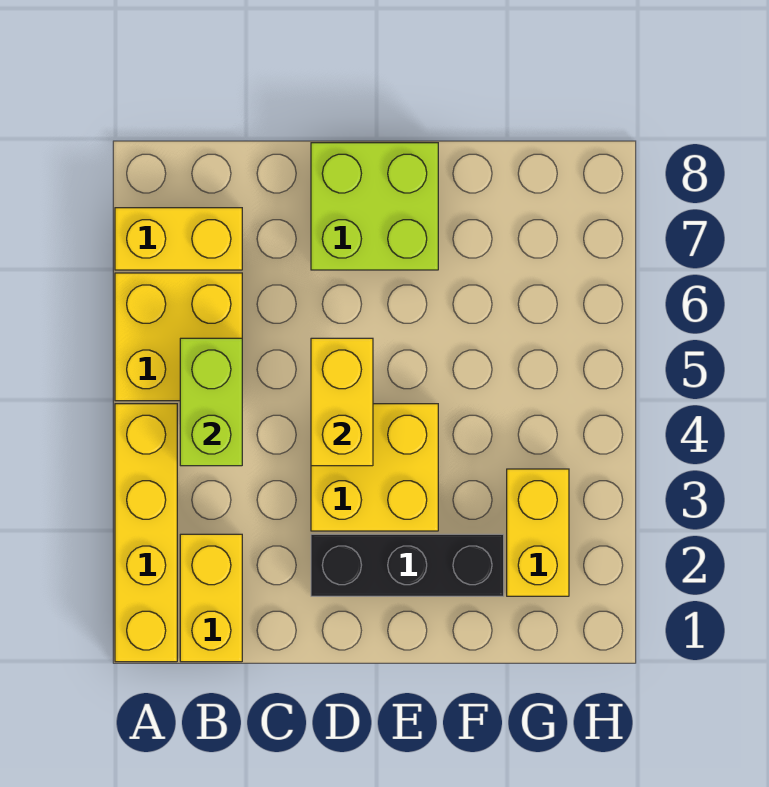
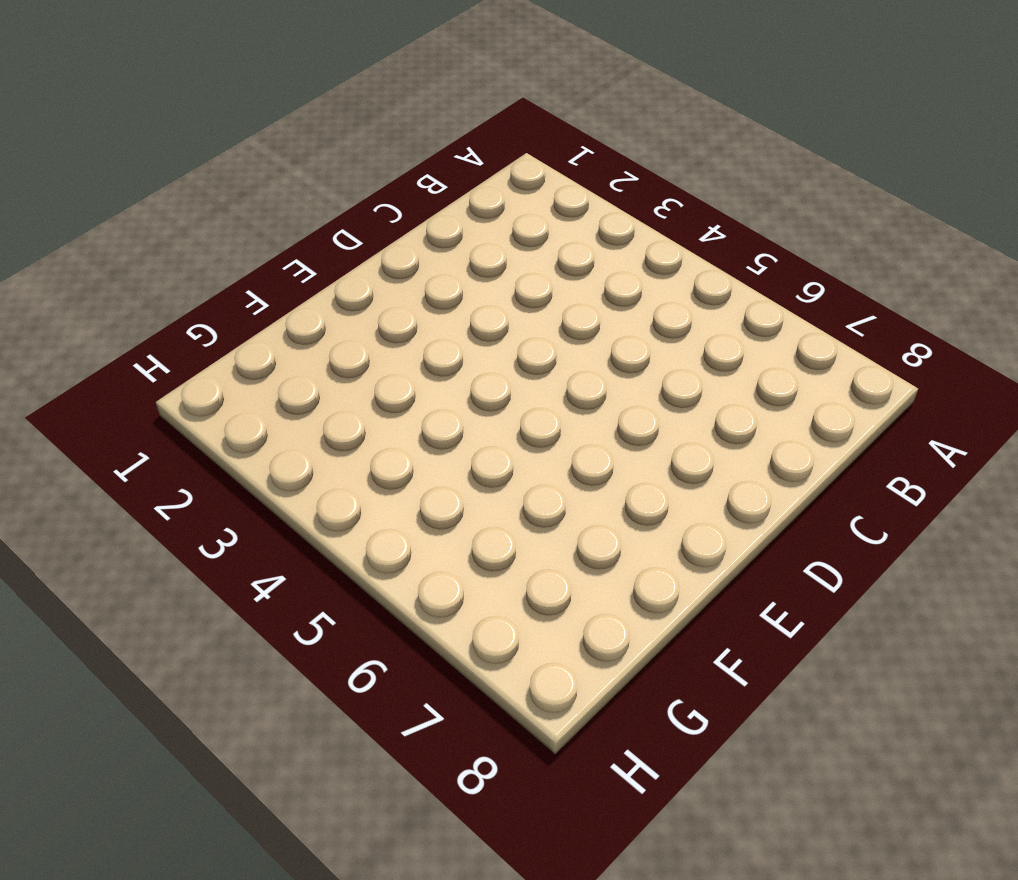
none -> yellow brick A1:A4 level 1
none -> yellow brick A5:B6 level 1

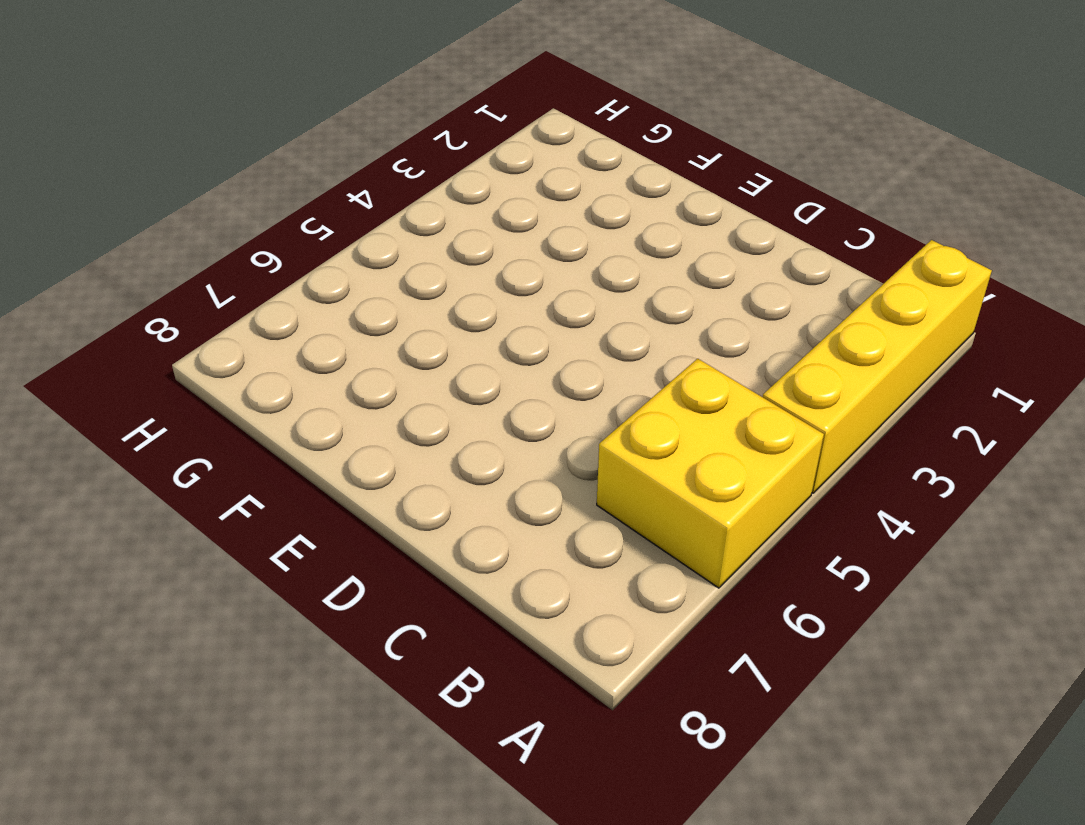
none -> yellow brick A7:B7 level 1
none -> yellow brick B1:B2 level 1

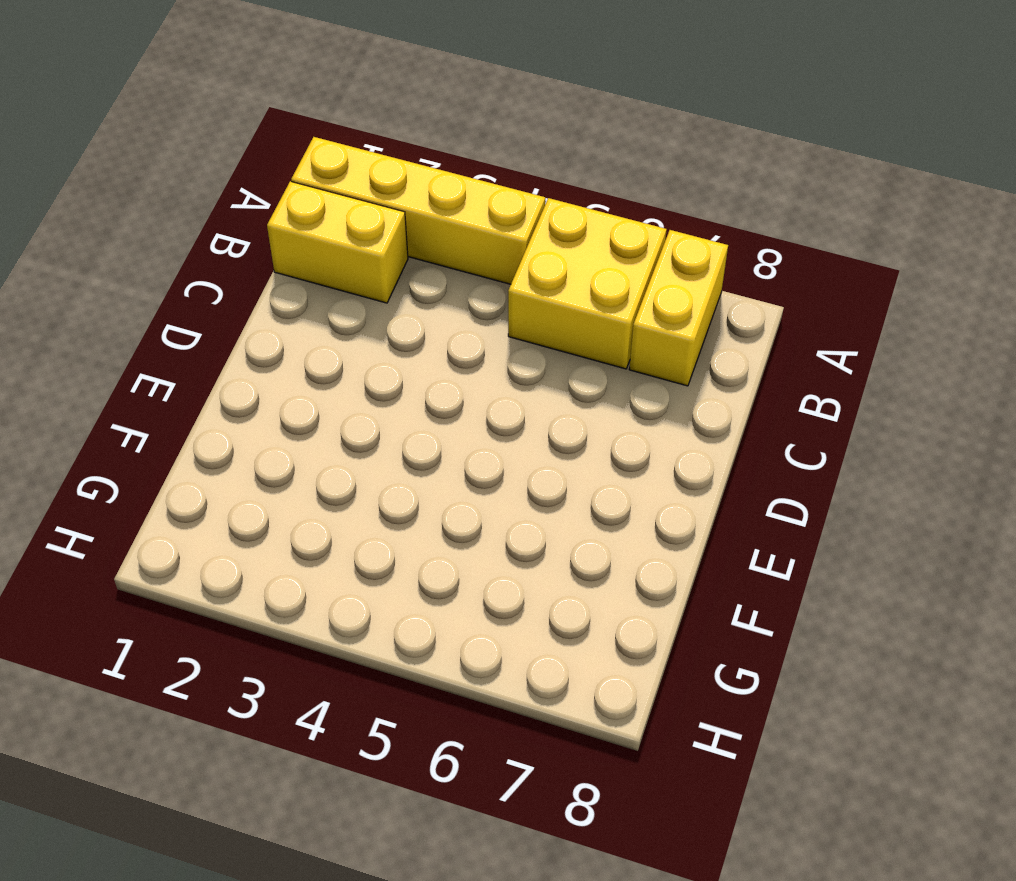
none -> black brick D2:F2 level 1
none -> yellow brick D3:E4 level 1

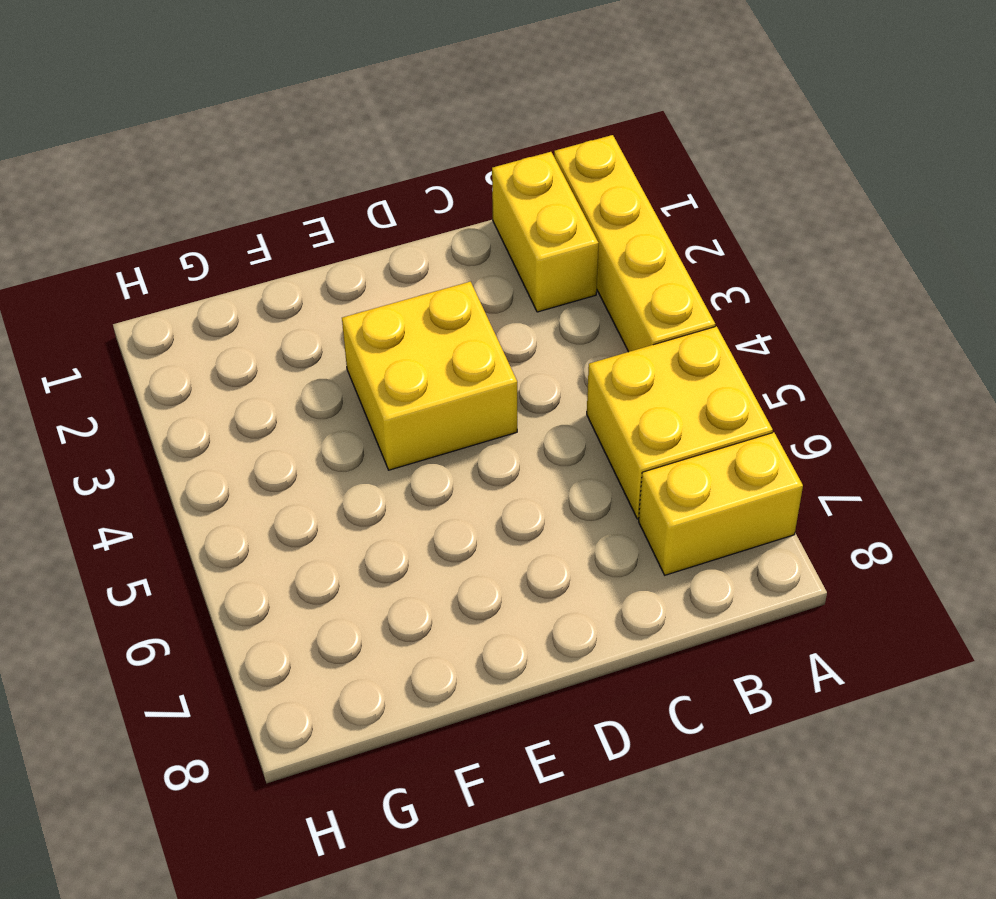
none -> black brick D2:F2 level 1
none -> lime brick D7:E8 level 1

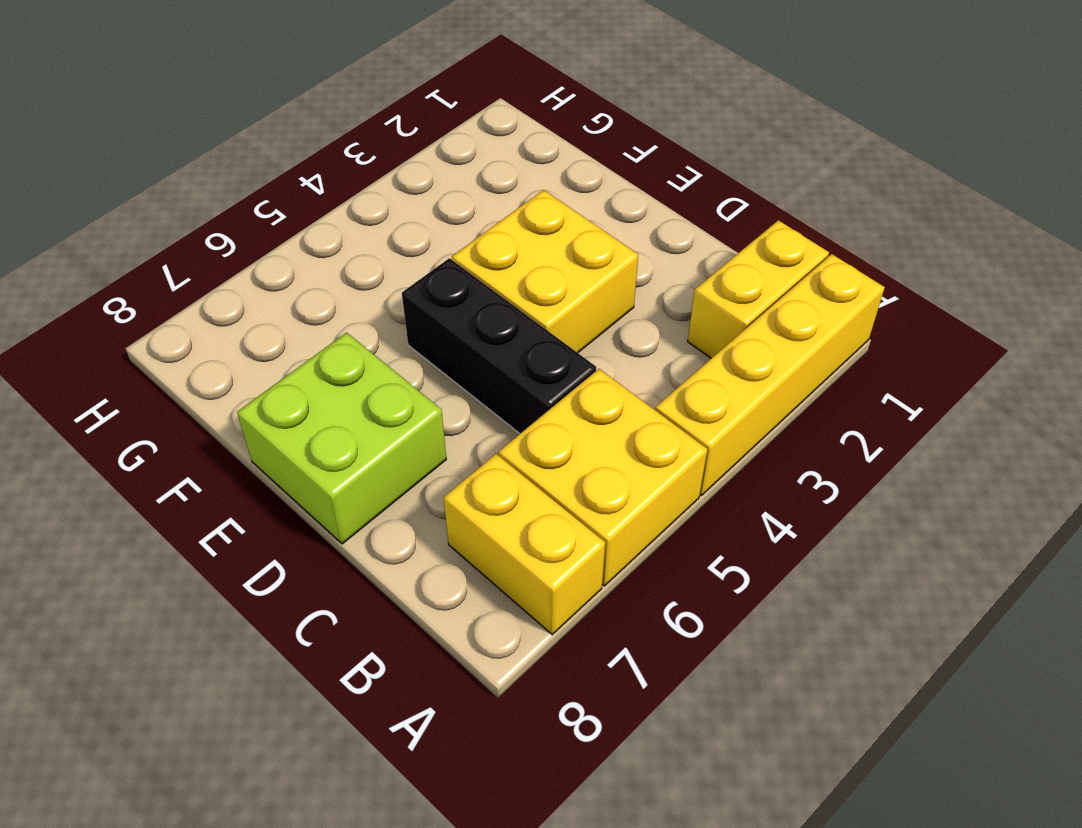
black brick C5:E5 level 1 -> black brick D2:F2 level 1
none -> yellow brick G2:G3 level 1
none -> lime brick B4:B5 level 2

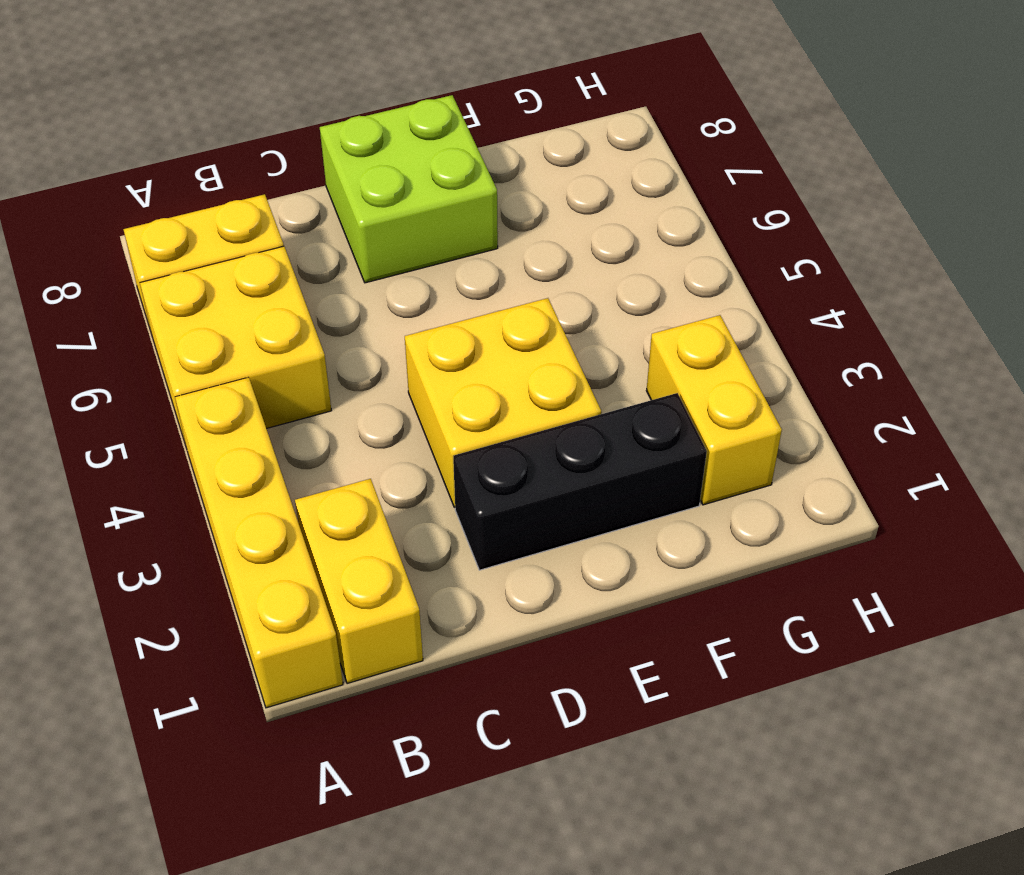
none -> lime brick B4:B5 level 2
none -> yellow brick D4:D5 level 2

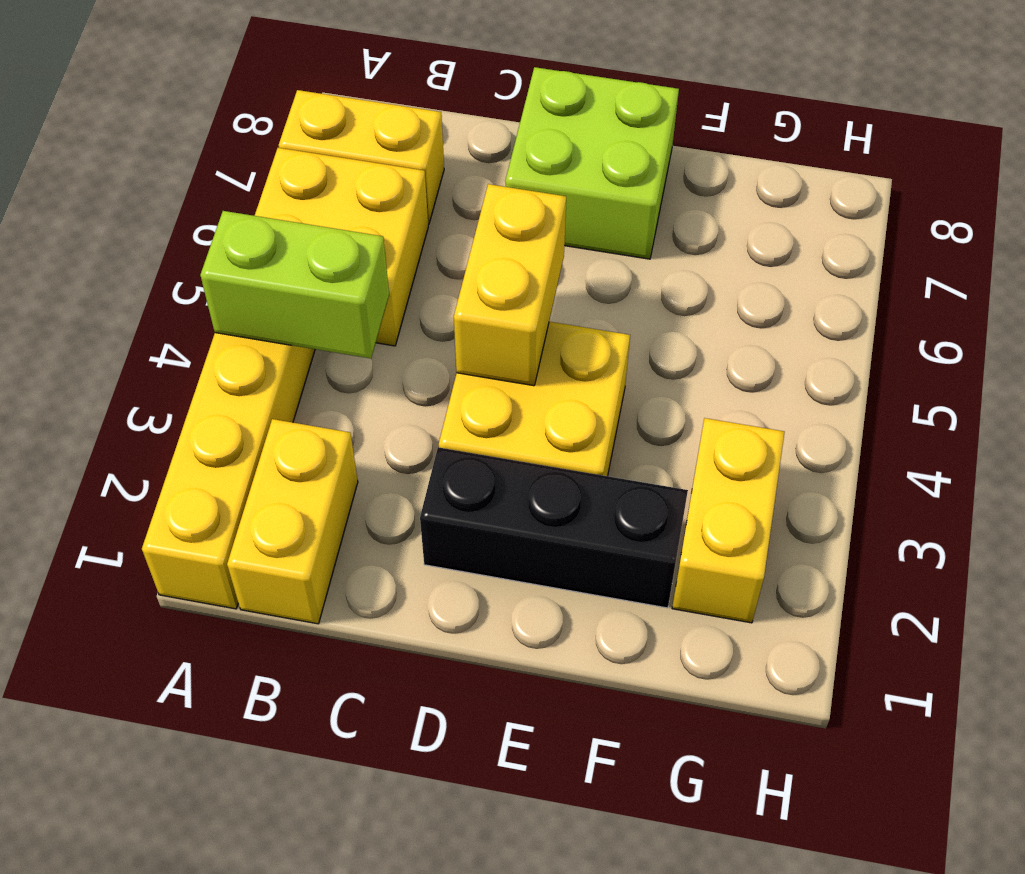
lime brick A4:B4 level 2 -> lime brick B4:B5 level 2

